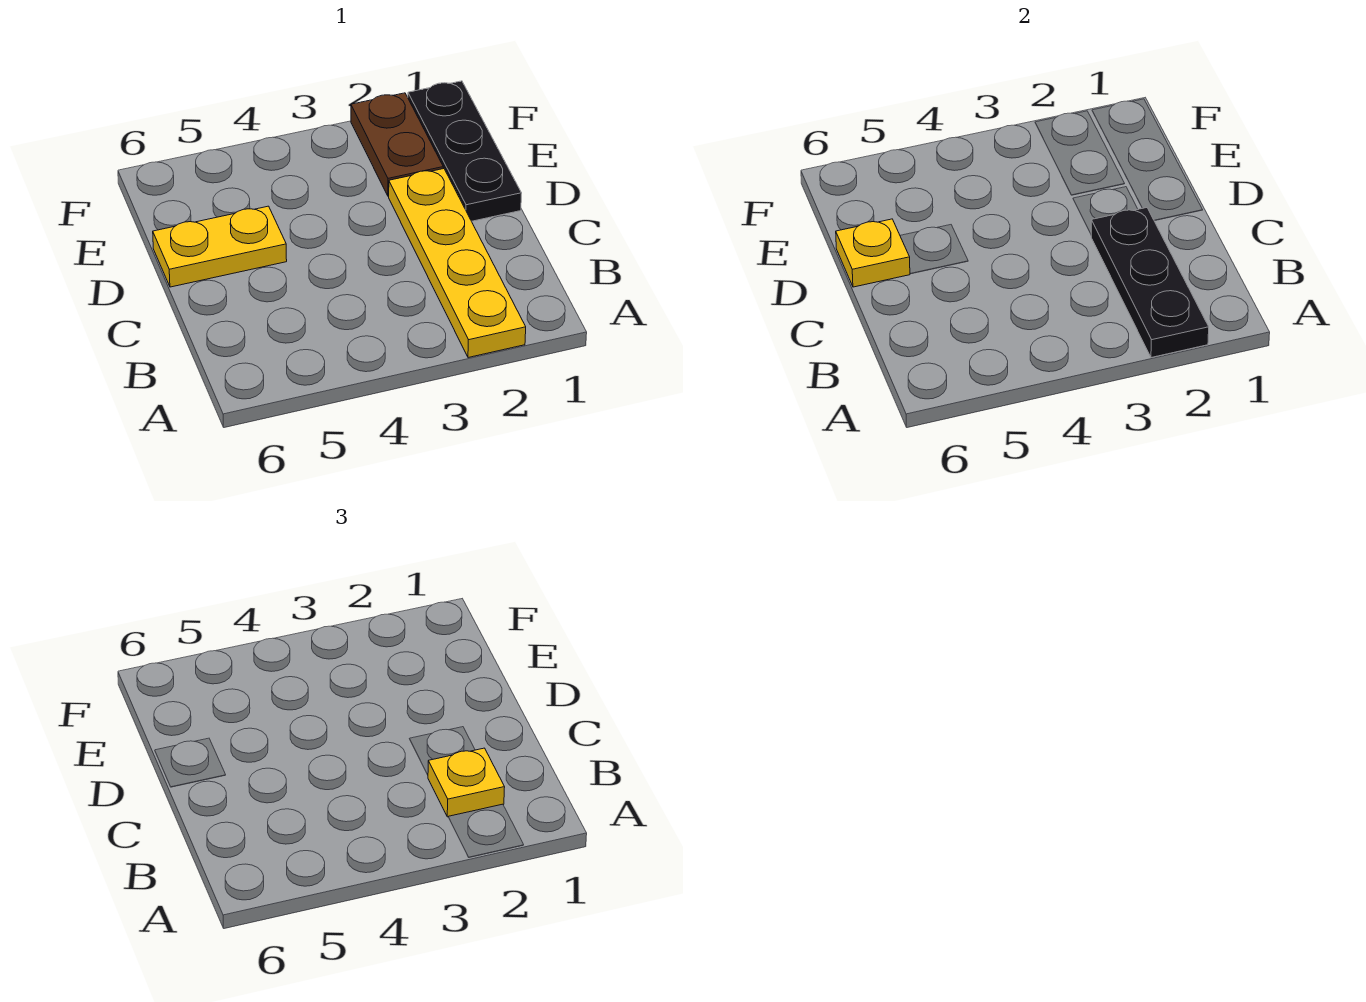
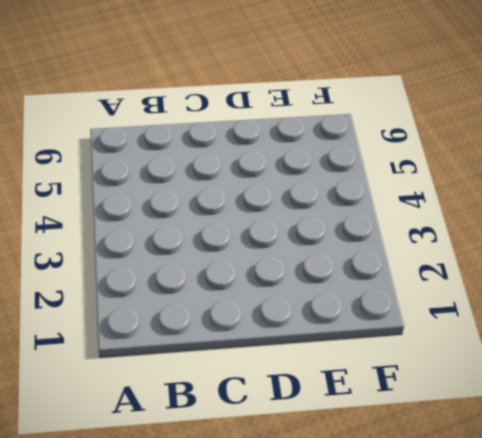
none -> yellow plate A2:D2 level 1
none -> black plate D1:F1 level 1

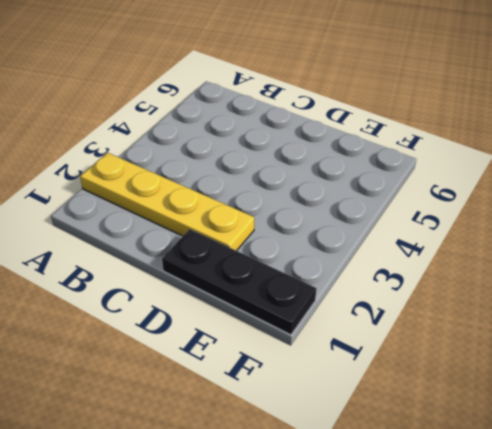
none -> yellow plate D5:D6 level 1
none -> brown plate E2:F2 level 1

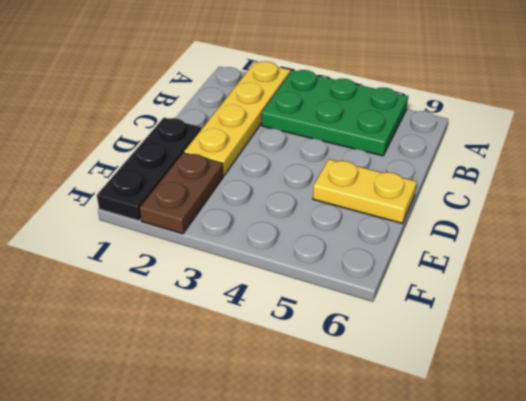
green plate A3:B5 level 1 -> none
none -> black plate A2:C2 level 2
none -> yellow plate D6 level 2

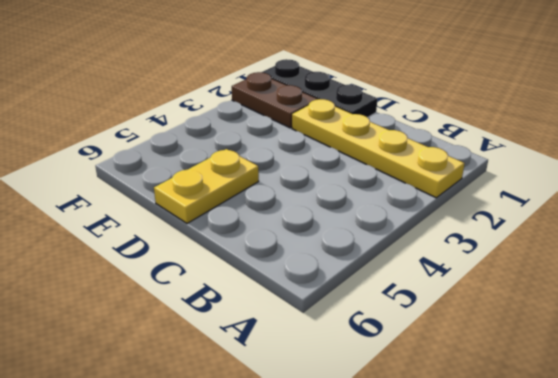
none -> black plate A2:C2 level 2
none -> yellow plate D6 level 2

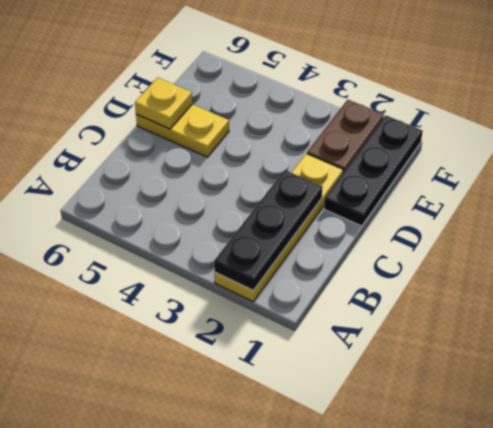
none -> yellow plate B2 level 3

